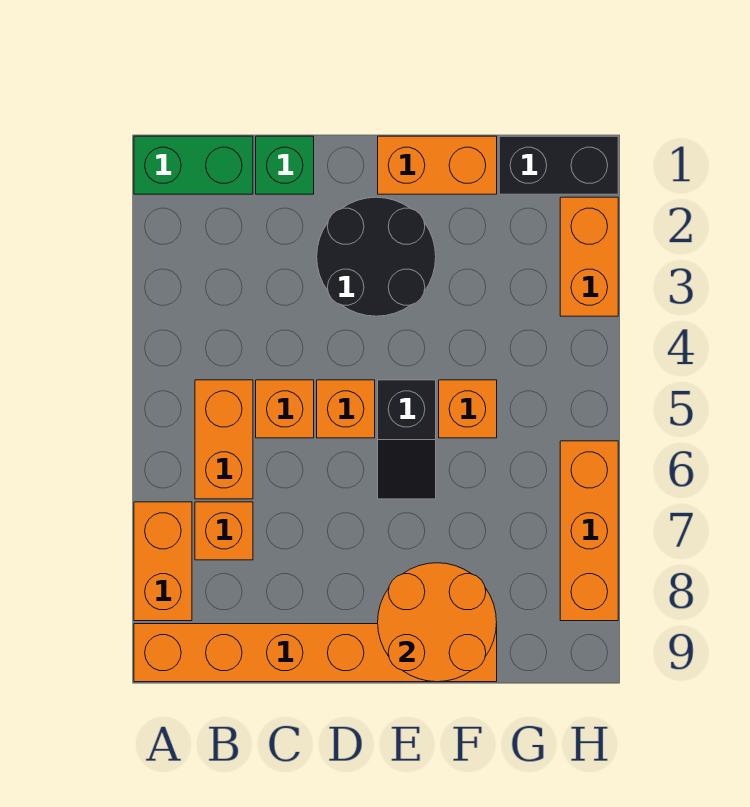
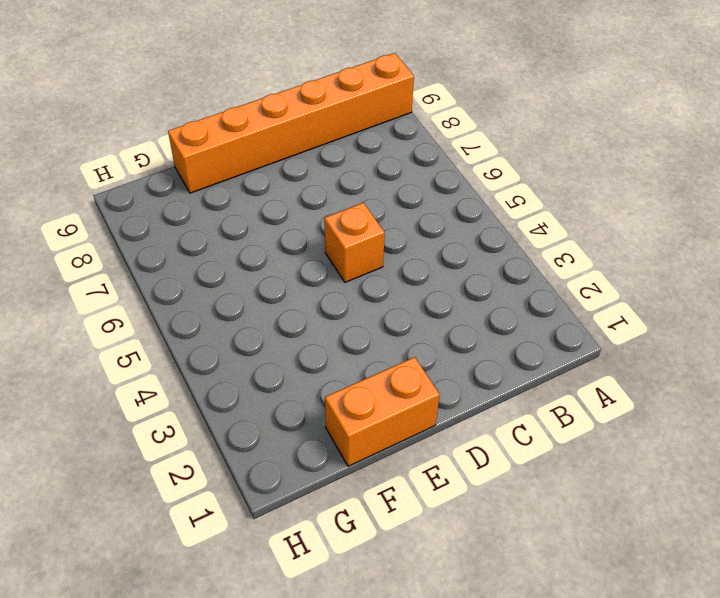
none -> green brick A1:B1 level 1
none -> orange brick A7:A8 level 1
none -> orange brick B5:B6 level 1

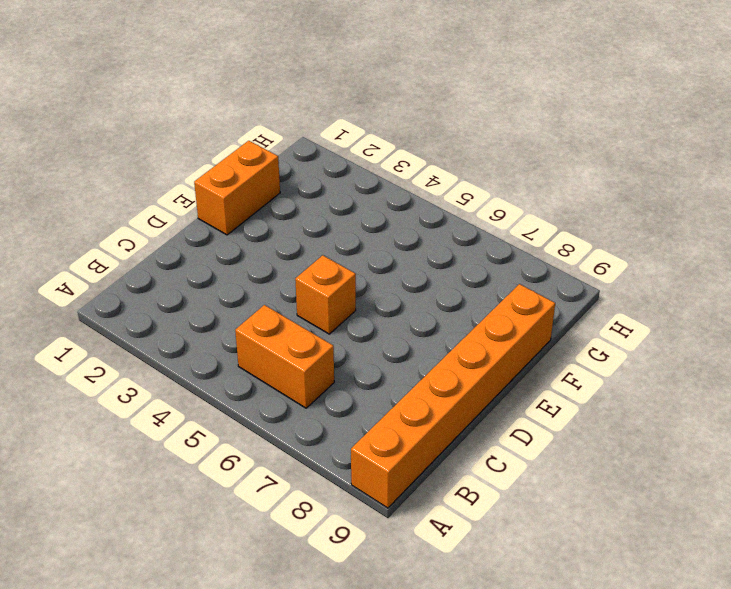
none -> green brick A1:B1 level 1
none -> orange brick A7:A8 level 1
none -> orange brick B7 level 1

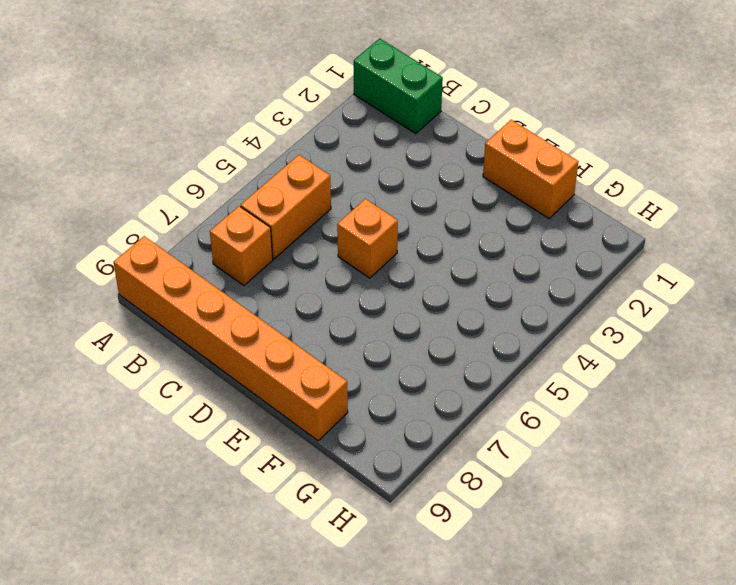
none -> orange brick A7:A8 level 1
none -> green brick C1 level 1
none -> orange brick C5 level 1

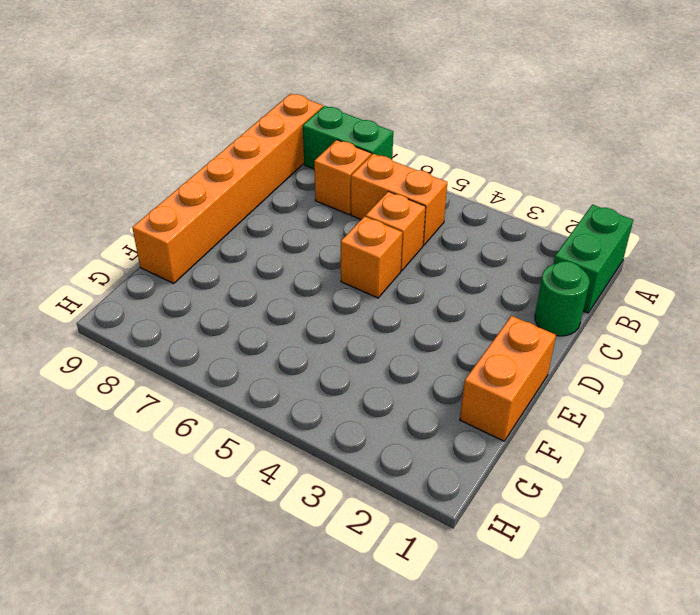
green brick A7:A8 level 1 -> orange brick A7:A8 level 1
green round brick C1 level 1 -> green brick C1 level 1
none -> black round brick D2:E3 level 1
none -> black slope E5:E6 level 1 top 5
none -> orange brick F5 level 1

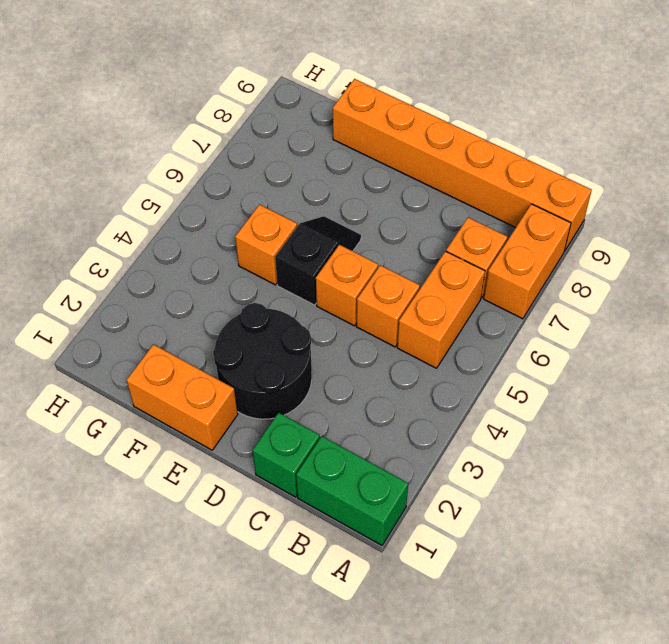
none -> black brick G1:H1 level 1
none -> orange brick H2:H3 level 1
none -> orange brick H6:H8 level 1

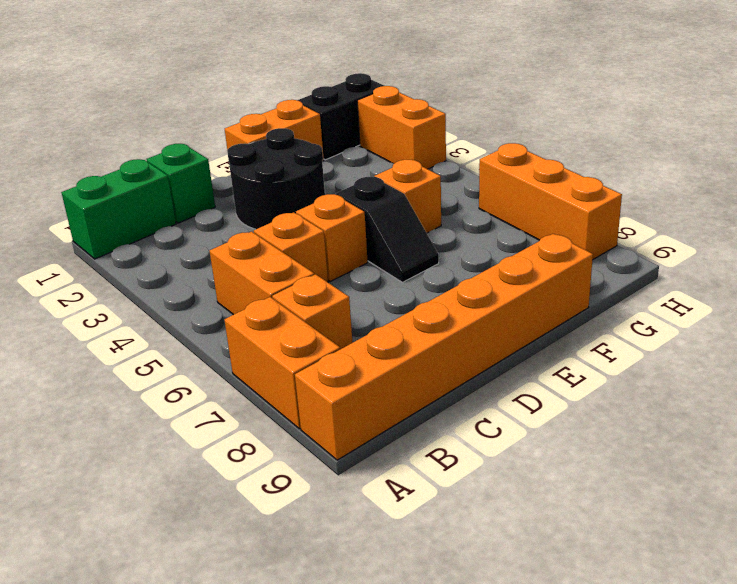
none -> orange round brick E8:F9 level 2

